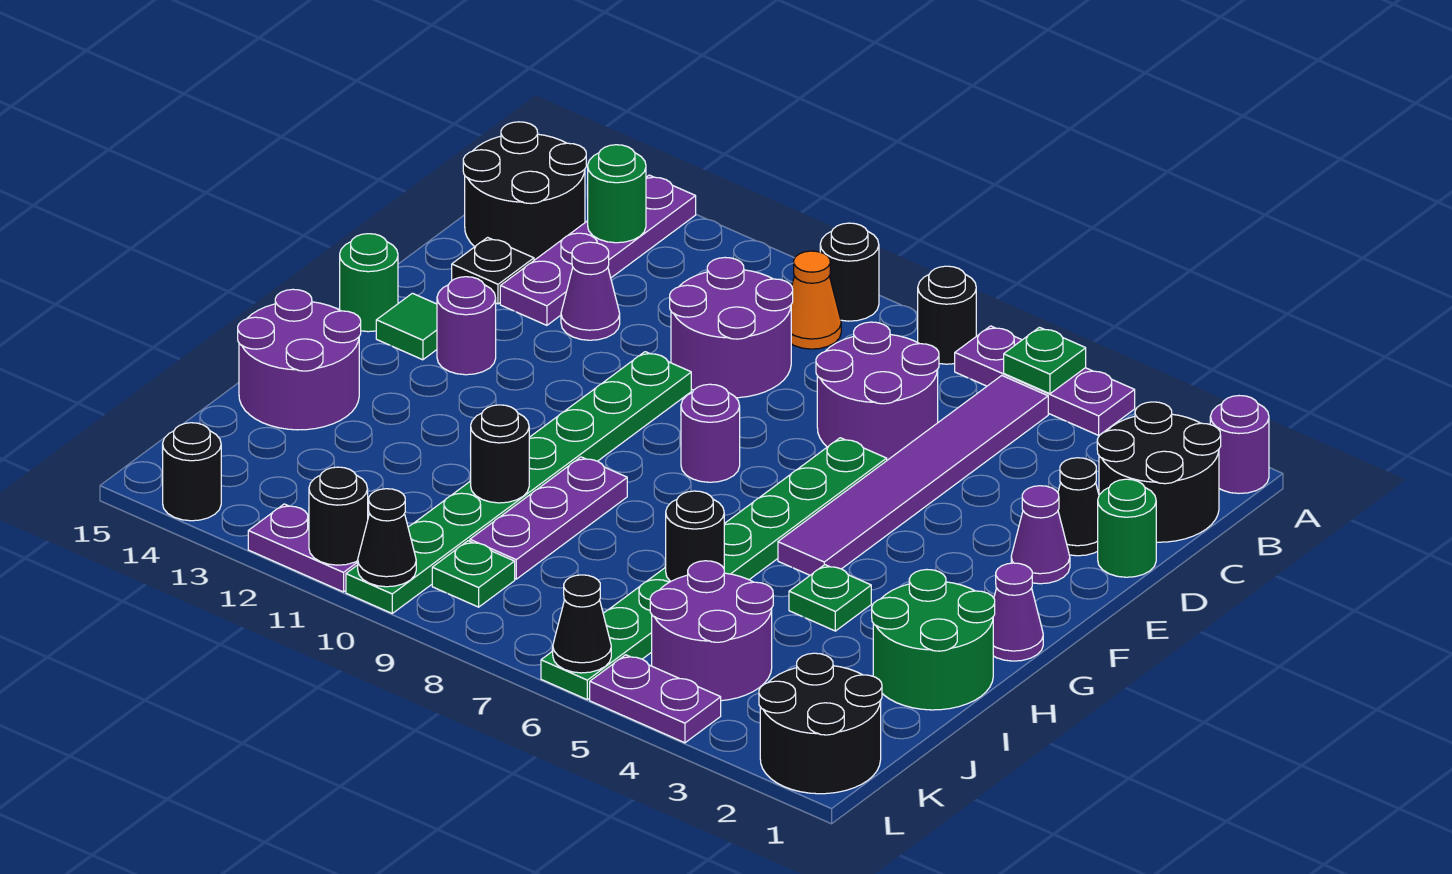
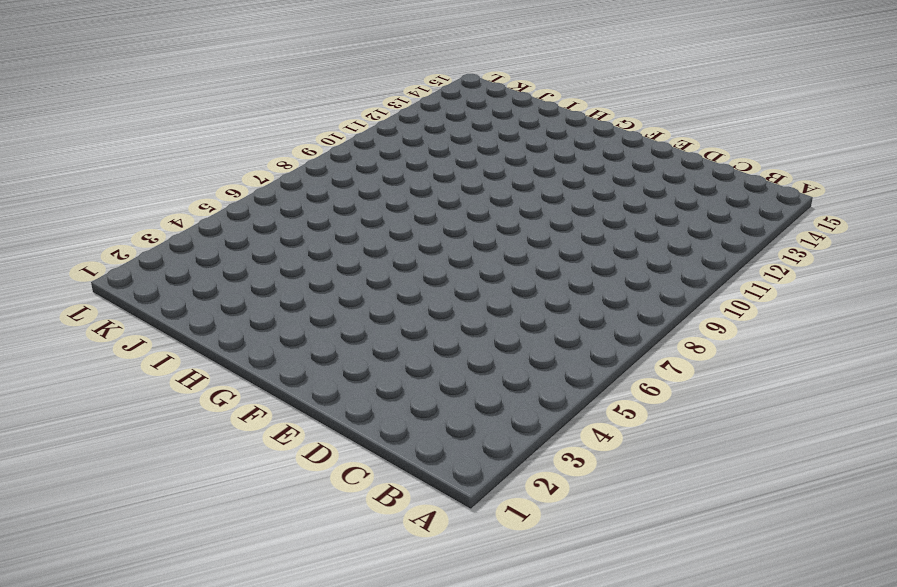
none -> purple round brick A1 level 1
none -> purple plate A4:A6 level 1
none -> black round brick A7 level 1
none -> black round brick A9 level 1

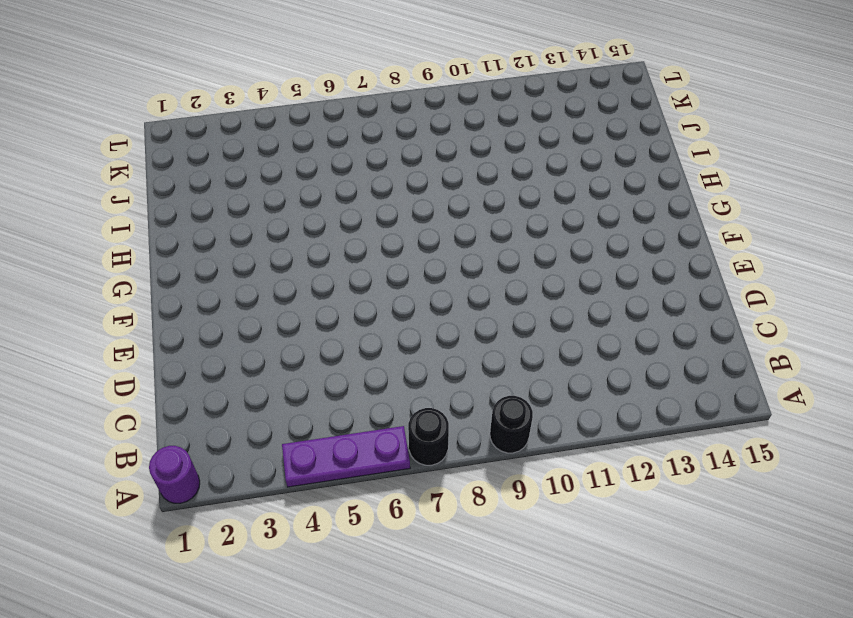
none -> purple plate A13:D13 level 1
none -> black round brick B1:C2 level 1
none -> purple tile B5:G5 level 1
none -> orange cone B9 level 1

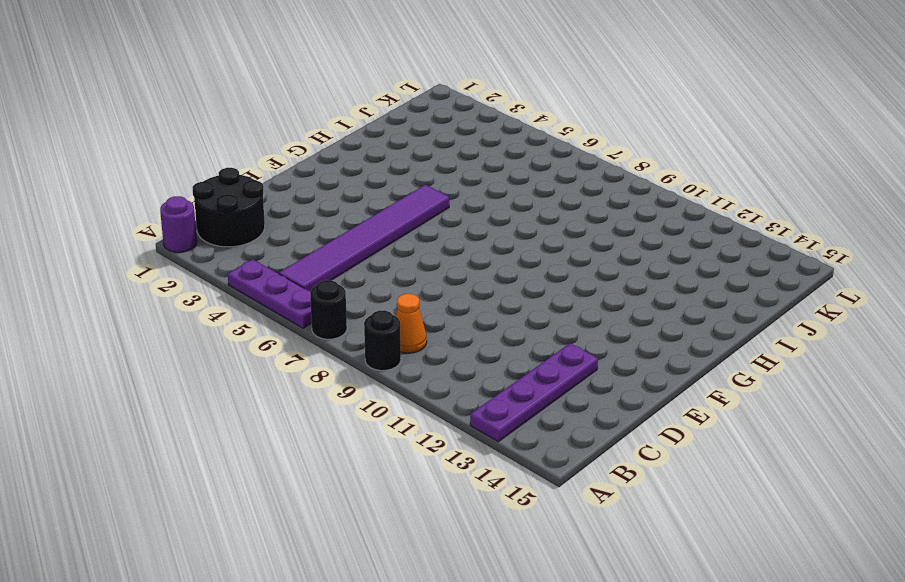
none -> black round brick B14:C15 level 1
none -> purple round brick C6:D7 level 1
none -> purple round brick C9:D10 level 1
none -> green round brick D1 level 1

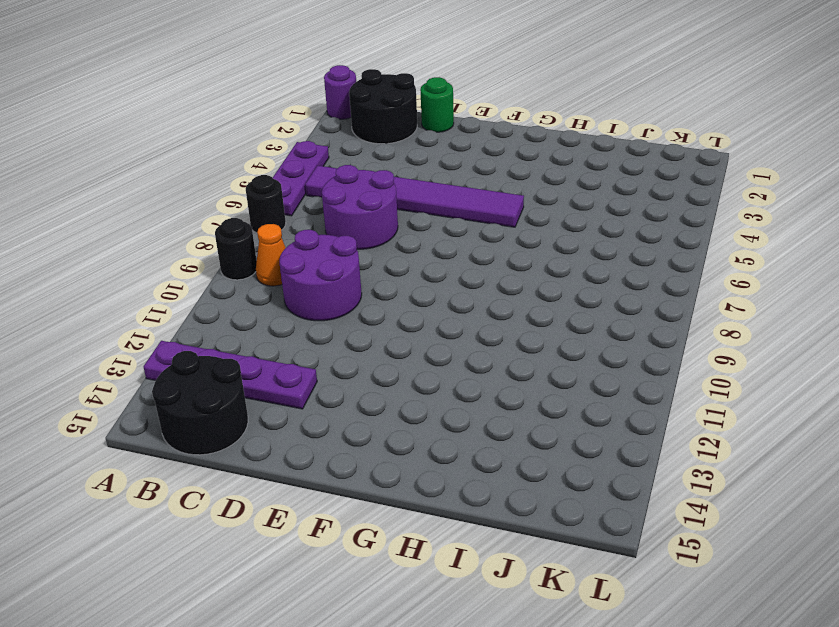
none -> black cone D2 level 1
none -> purple cone D12 level 1
none -> black plate D14 level 1
none -> purple cone E2 level 1

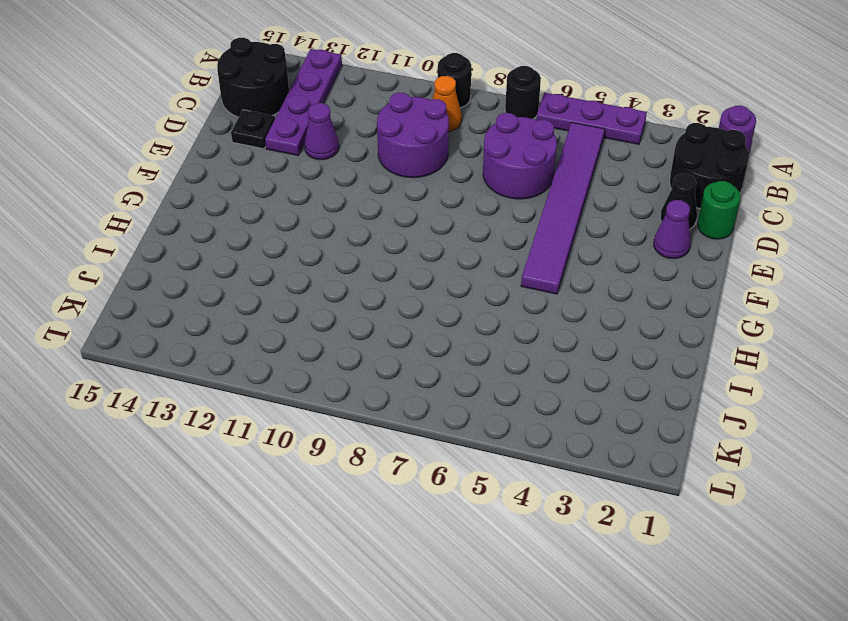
none -> green plate E6:L6 level 1
none -> green plate E10:L10 level 1
none -> purple round brick F8 level 1
none -> purple round brick F13 level 1

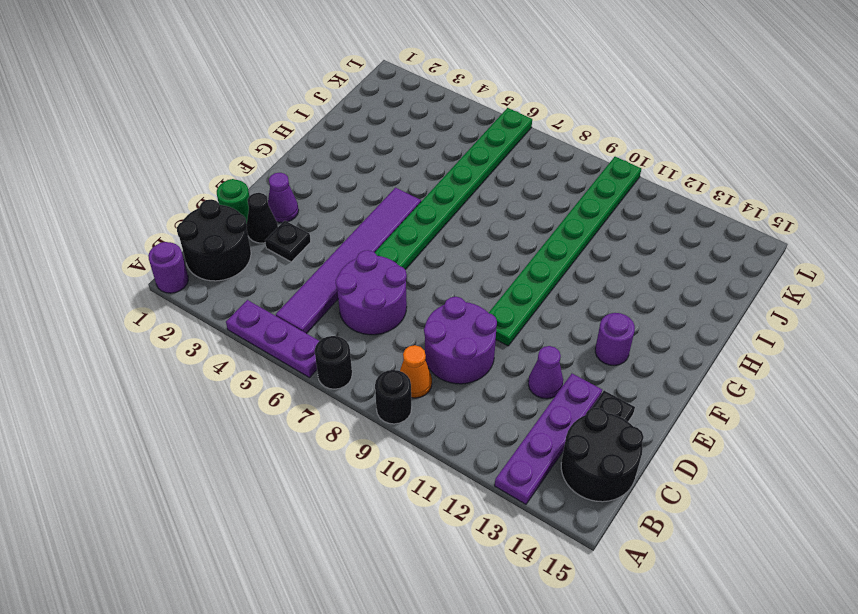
black plate D3 level 1 -> none
none -> purple round brick F8 level 1
none -> green tile F14 level 1
none -> green round brick F15 level 1
none -> purple cone G1 level 1

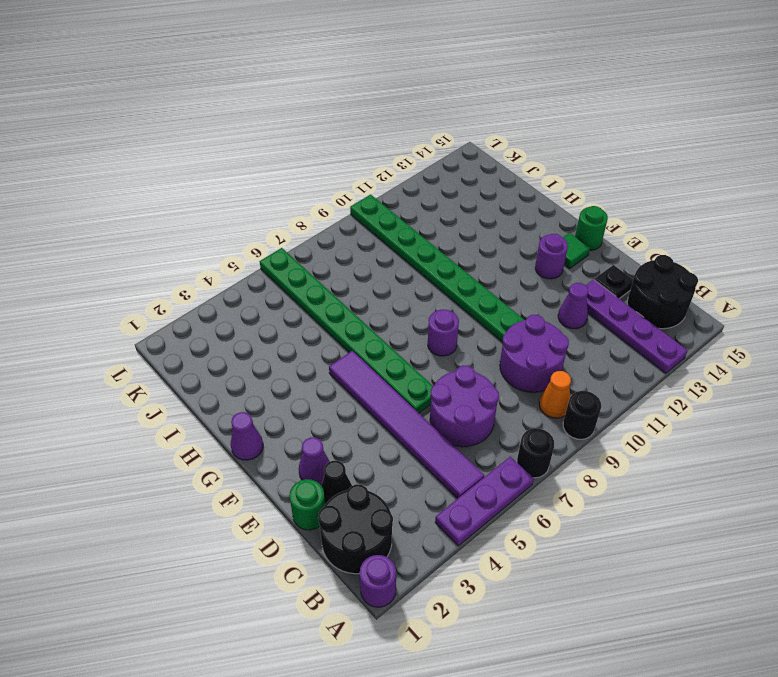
none -> green round brick H1:I2 level 1
none -> green plate H4 level 1
none -> purple plate H9:J9 level 1
none -> purple round brick H14:I15 level 1

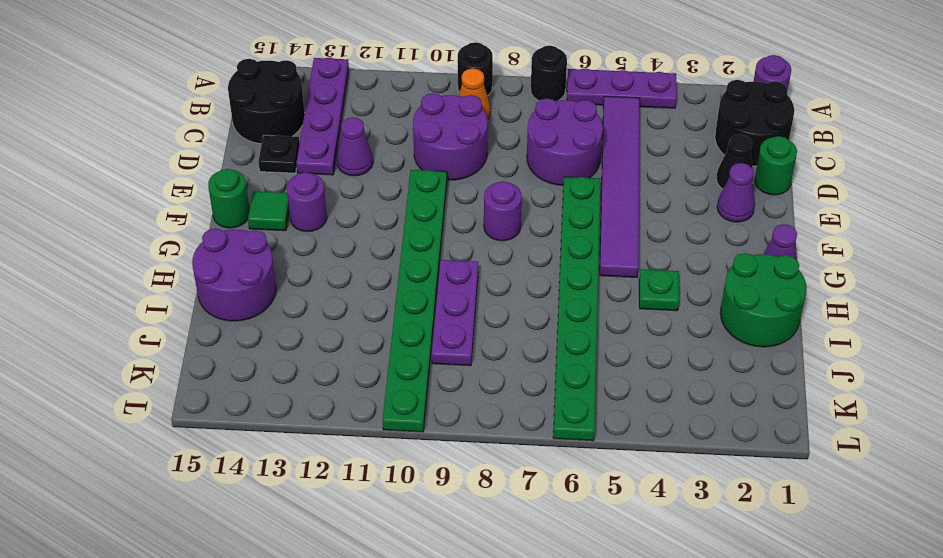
none -> purple round brick J4:K5 level 1
none -> black round brick K1:L2 level 1
none -> green plate K9 level 1
none -> purple plate L4:L5 level 1

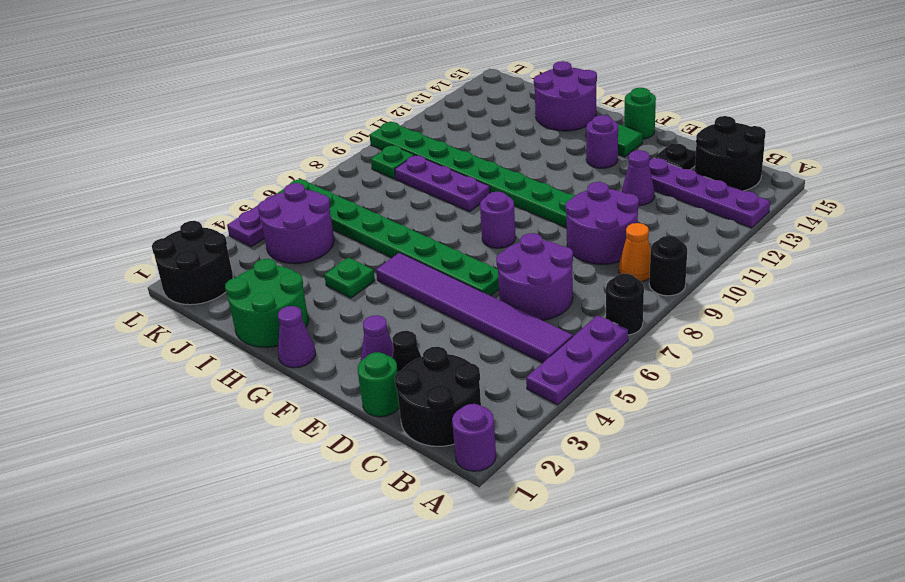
none -> purple plate L11:L12 level 1
none -> black round brick L14 level 1
none -> green plate A5 level 2
none -> green round brick B13 level 2

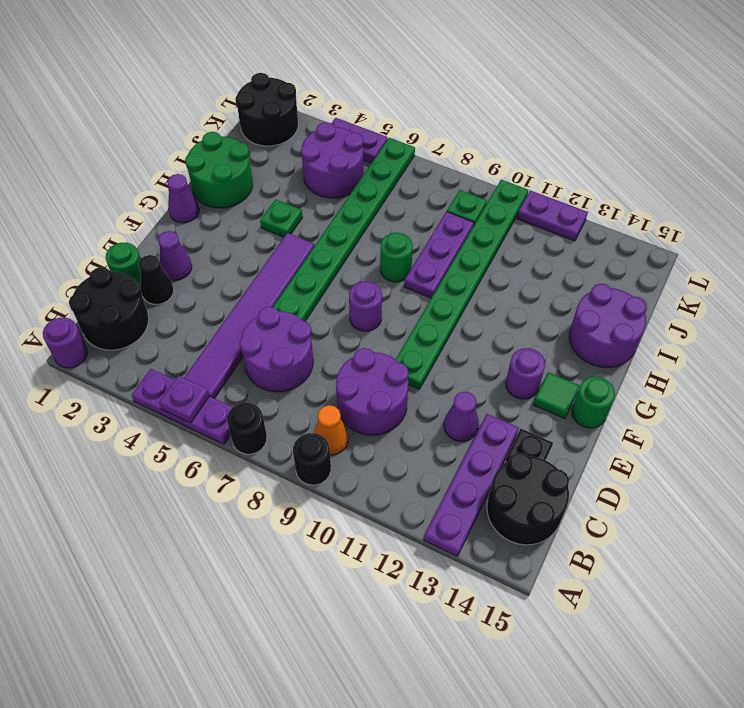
purple plate A5 level 2 -> green plate A5 level 2
green round brick H8 level 1 -> green round brick B13 level 2
none -> black round brick L14 level 1
none -> black round brick I6 level 2
none -> black round brick I10 level 2
none -> black cone L6 level 2

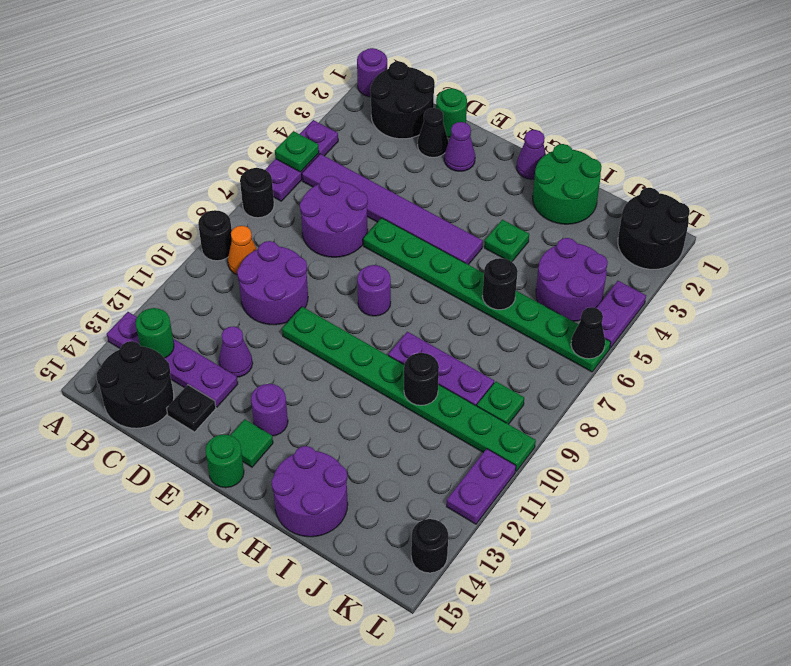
none -> black cone L10 level 2
none -> black round brick L11 level 2

